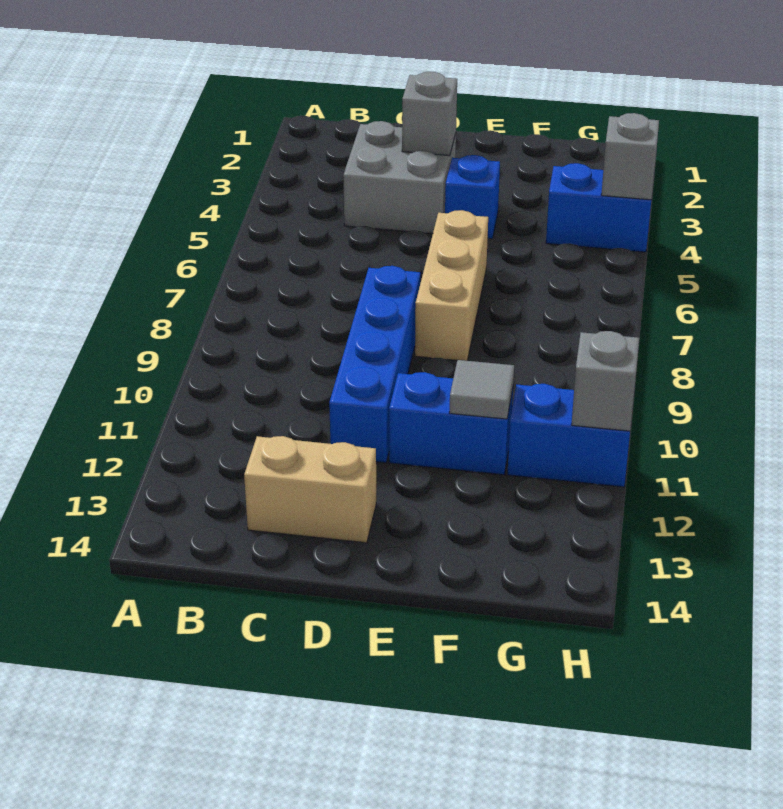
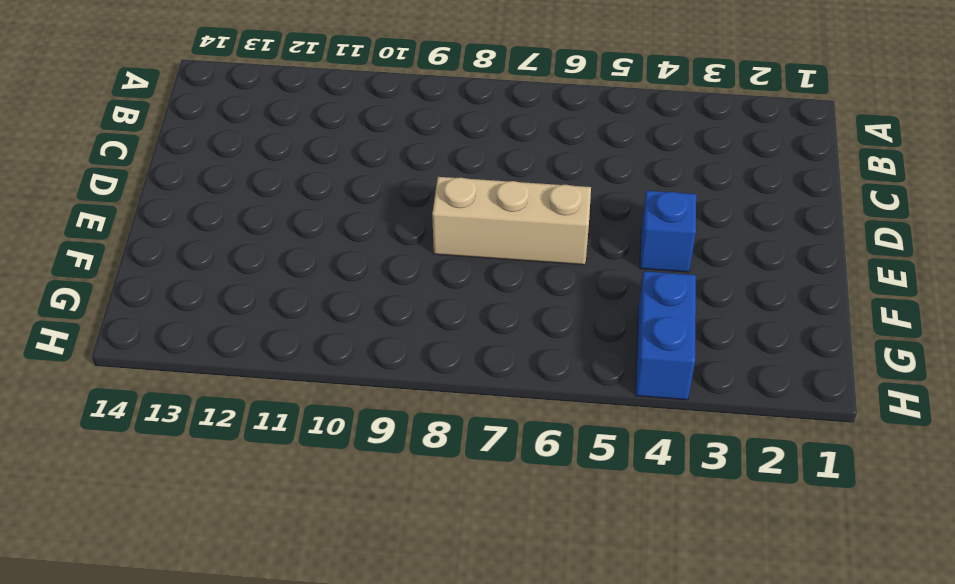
none -> grey brick C3:D4 level 1
none -> tan brick C13:D13 level 1
none -> blue brick D8:D11 level 1

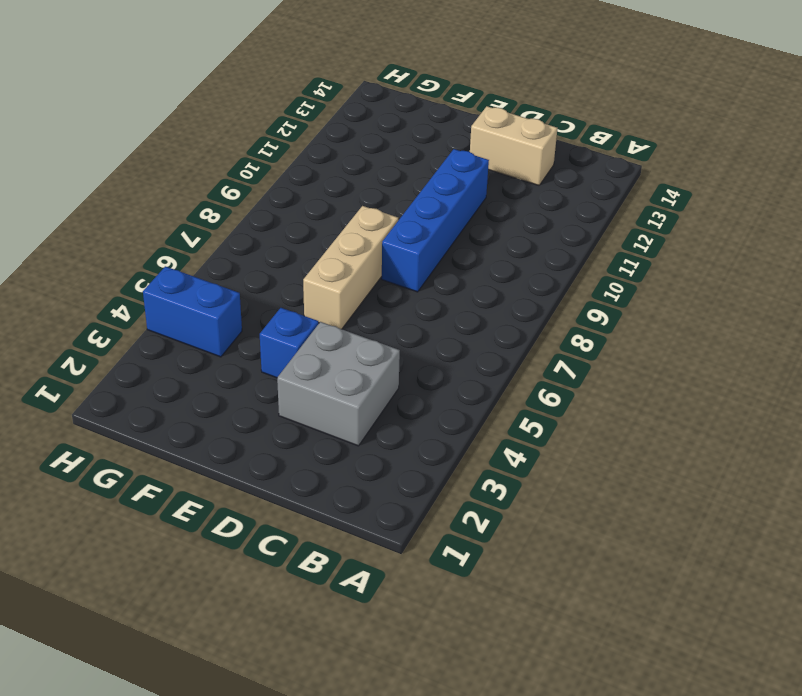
none -> blue brick E11:F11 level 1
none -> blue brick G11:H11 level 1
none -> grey brick D3 level 2

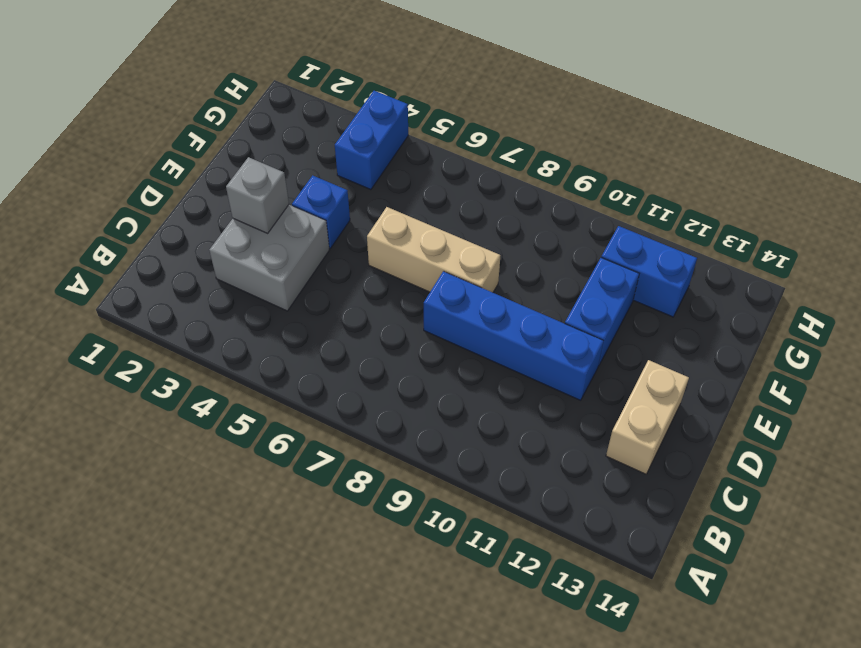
blue brick G11:G12 level 1 -> blue brick G11:H11 level 1
none -> grey tile F11 level 2
none -> grey brick H4 level 2
none -> grey brick H11 level 2

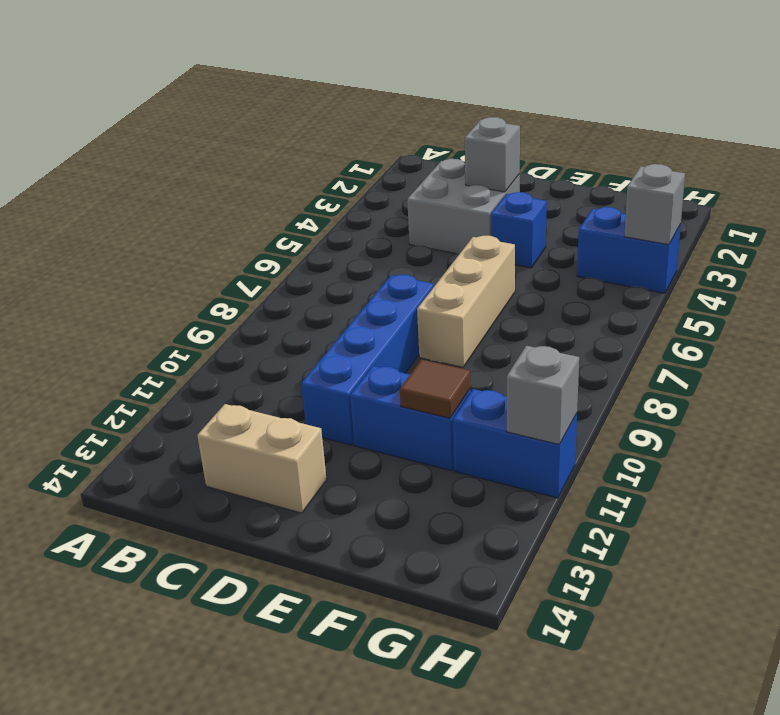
brown tile F11 level 2 -> grey tile F11 level 2

